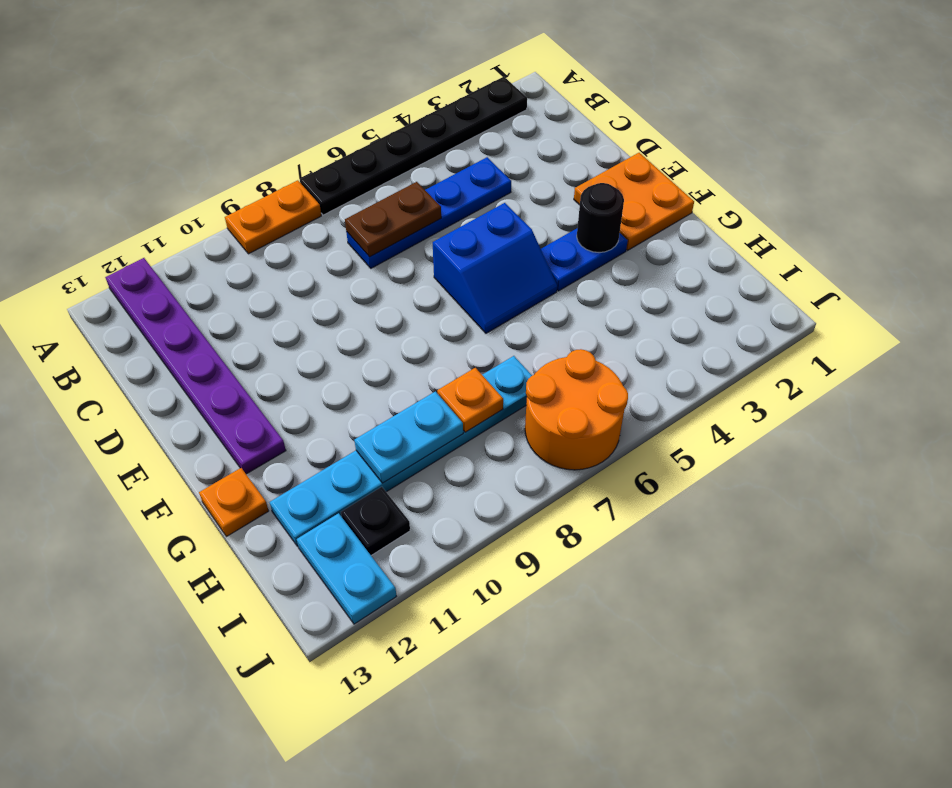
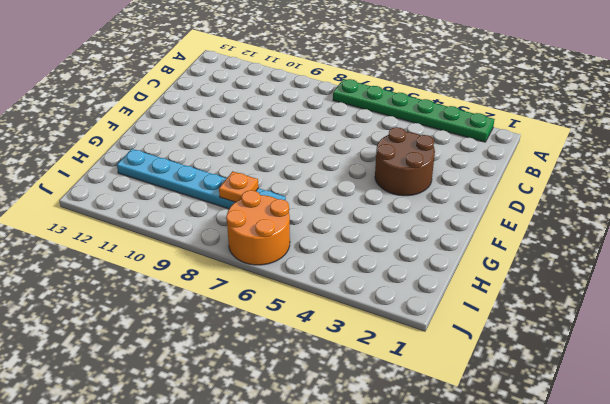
green plate A2:A7 level 1 -> black plate A2:A7 level 1
brown round brick D3:E4 level 1 -> none
none -> orange plate A8:A9 level 1
none -> purple plate A12:F12 level 1
none -> blue plate C4:C7 level 1

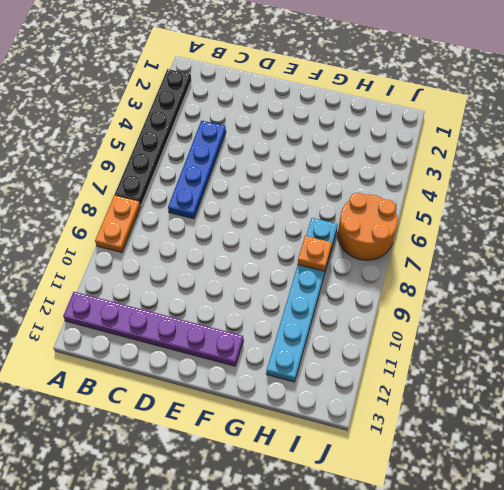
none -> orange plate E1:F2 level 1
none -> blue slope E5:F6 level 1 top E
none -> blue plate F3:F4 level 1

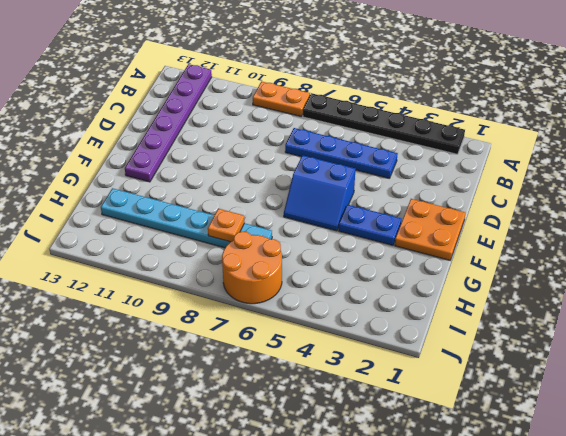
none -> orange plate G13 level 1
none -> black plate I11 level 1
none -> cyan plate I12:J12 level 1

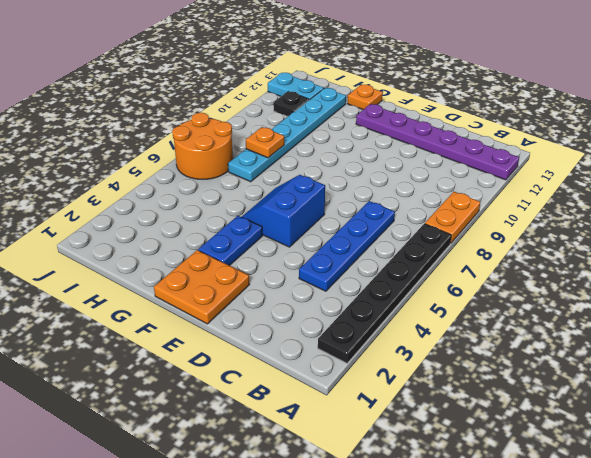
none -> brown plate C6:C7 level 2
none -> black round brick F3 level 2
none -> cyan plate H9:H10 level 2

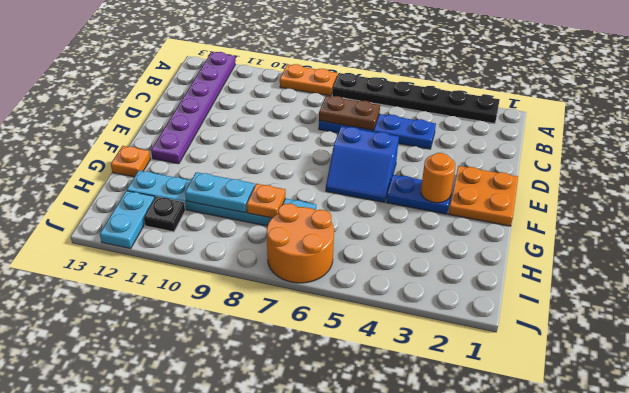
orange round brick F3 level 2 -> black round brick F3 level 2

